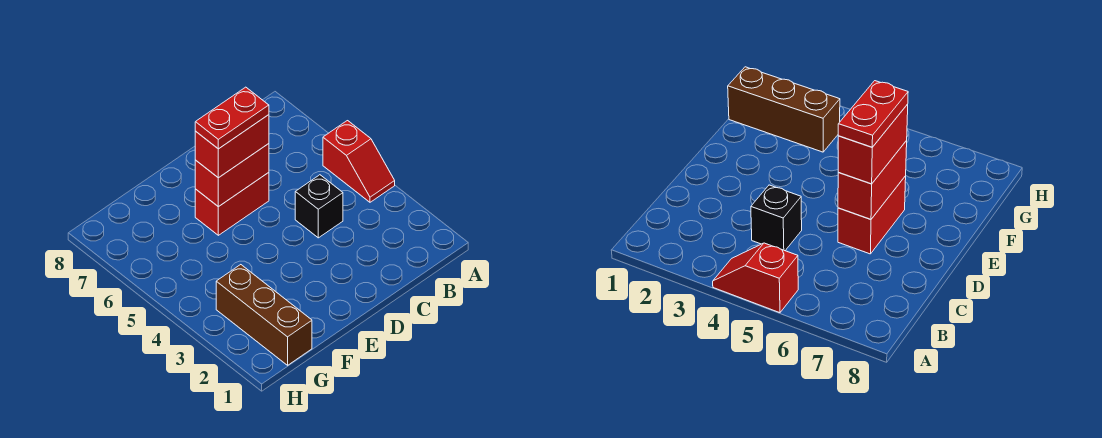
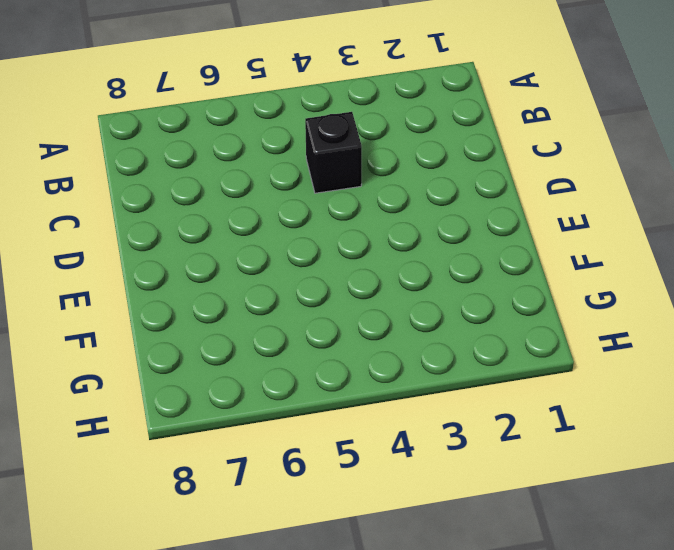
none -> red slope A4:A5 level 1 top 5
none -> red brick D6:E6 level 1

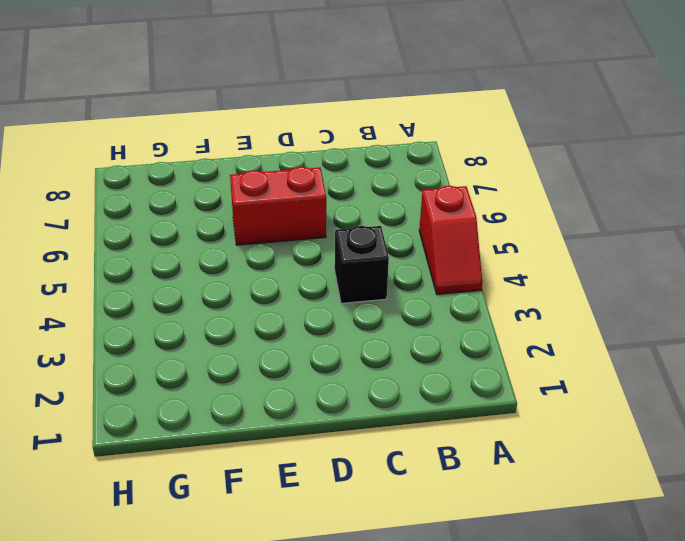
none -> brown brick G1:G3 level 1
none -> red brick D6:E6 level 2

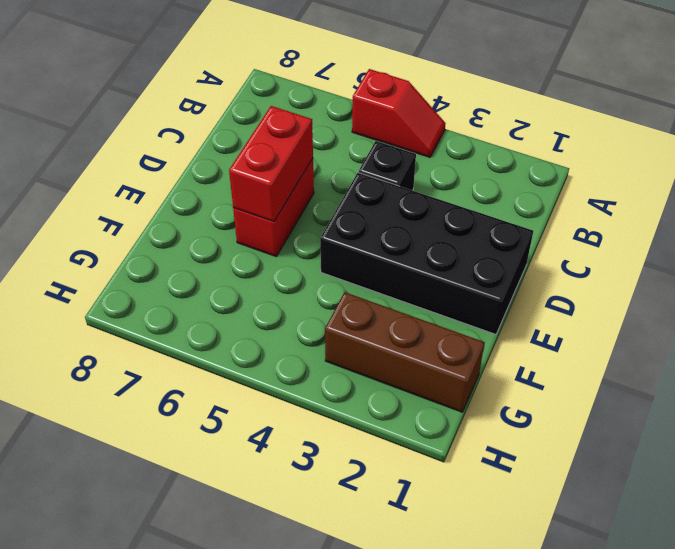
black brick D1:E4 level 1 -> none
none -> red brick D6:E6 level 3
none -> red plate D6:E6 level 4

